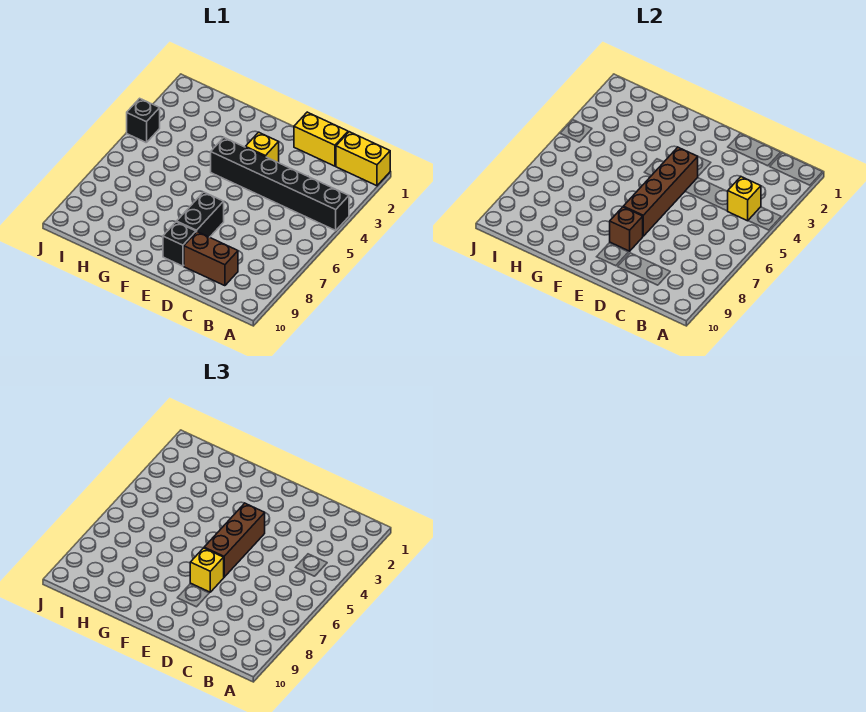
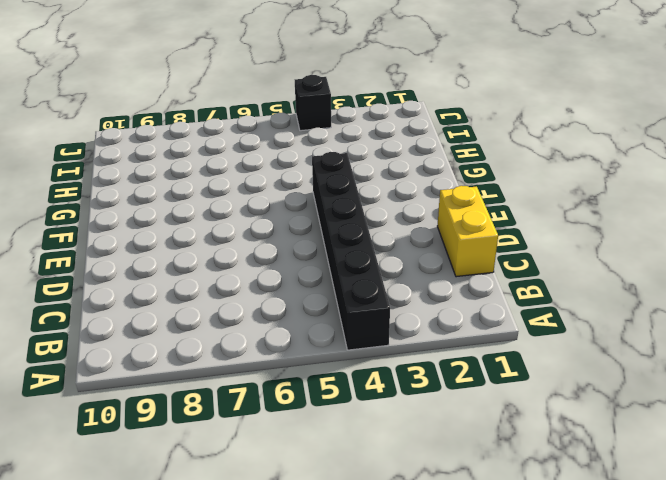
none -> yellow brick A1:B1 level 1
none -> brown brick C9:D9 level 1
none -> yellow brick E3 level 1

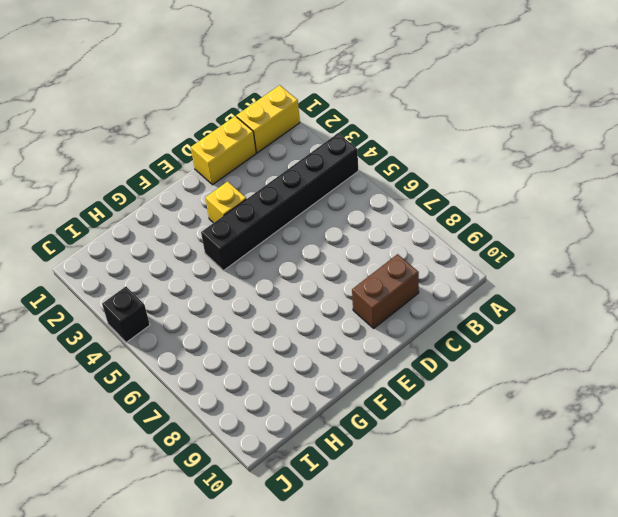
none -> black brick E7:E8 level 1
none -> black brick E9 level 1
none -> yellow brick B4 level 2

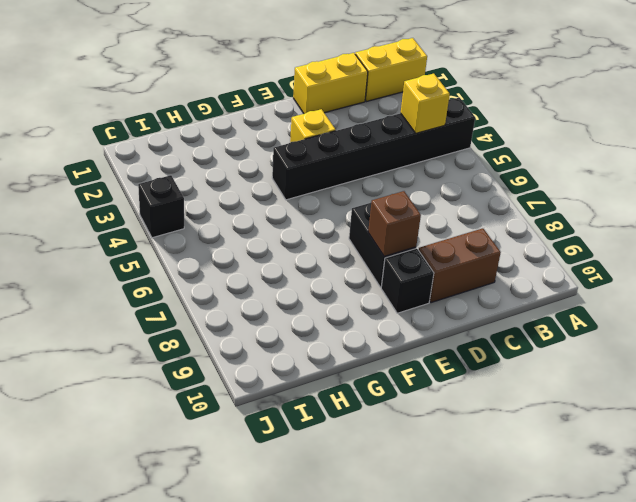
none -> brown brick E4:E7 level 2
none -> brown brick E4:E6 level 3
none -> yellow brick E7 level 3

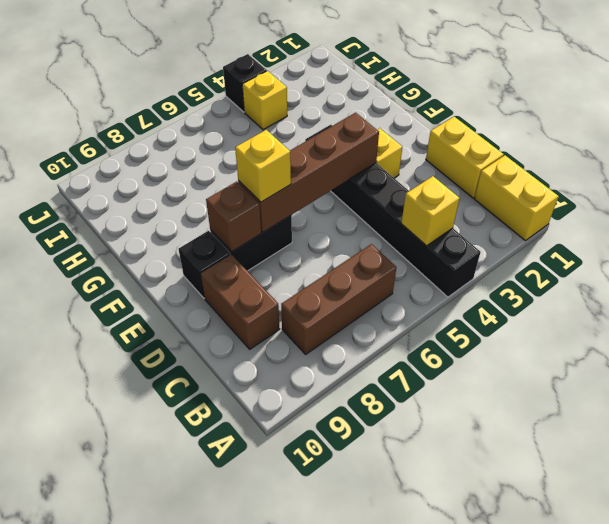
brown brick B6:B8 level 1 -> brown brick E4:E6 level 3
yellow brick I4 level 1 -> none

